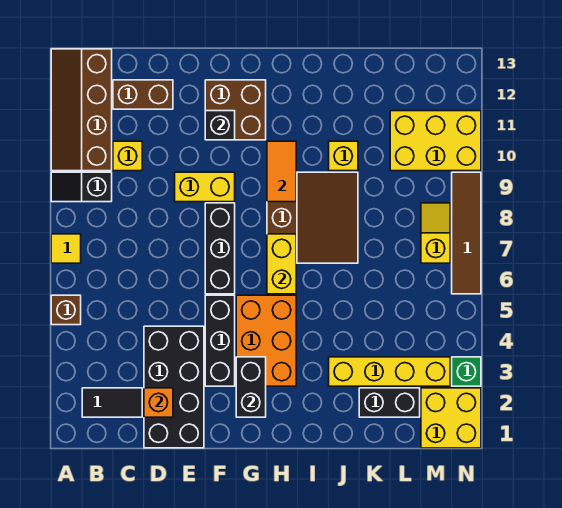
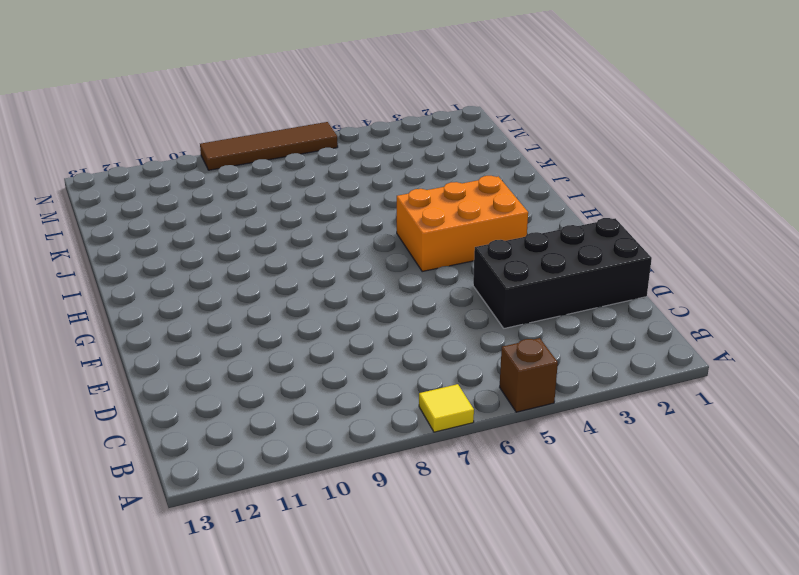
none -> black slope A9:B9 level 1 top B
none -> brown slope A10:B13 level 1 top B
none -> black tile B2:C2 level 1

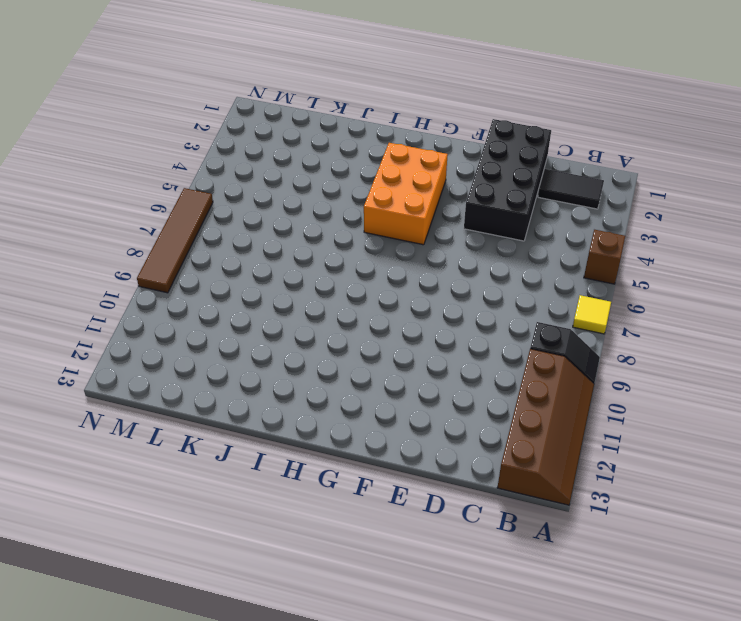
none -> yellow brick C10 level 1
none -> brown brick C12:D12 level 1
none -> yellow brick E9:F9 level 1

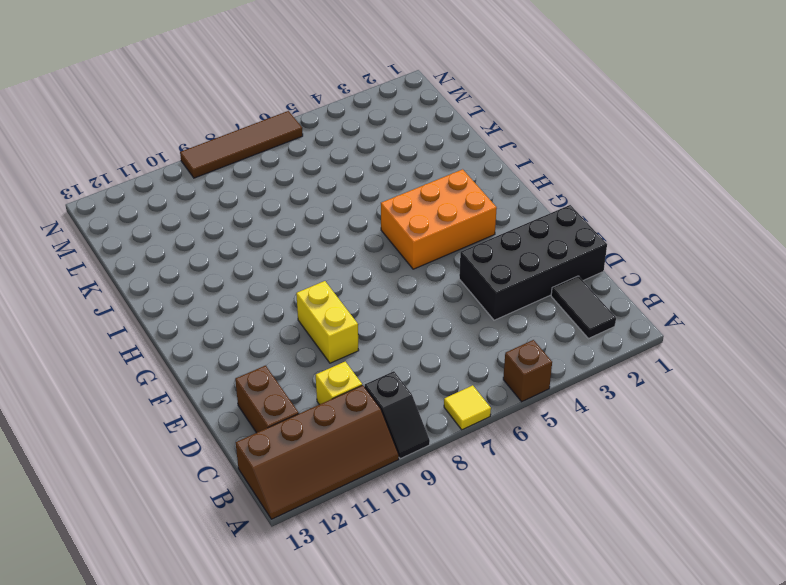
none -> black brick F3:F5 level 1
none -> black brick F6:F8 level 1
none -> brown brick F11:G12 level 1

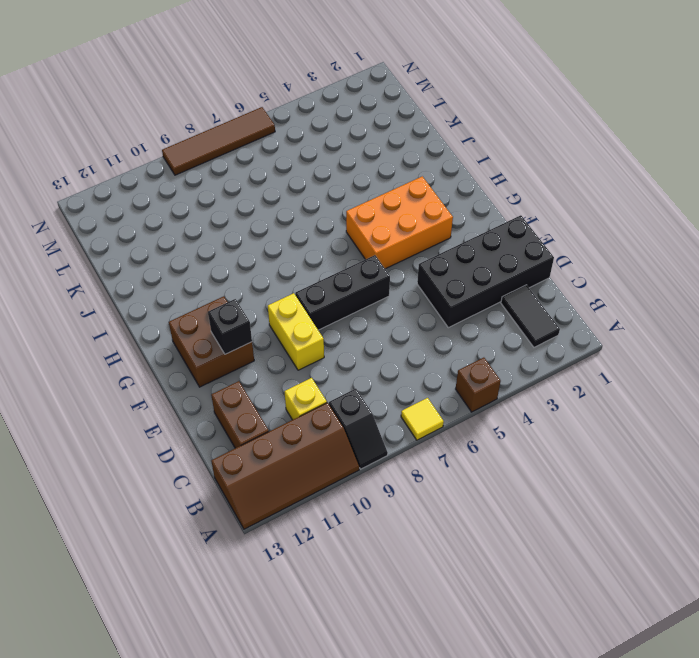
none -> black brick F3:F5 level 1
none -> brown slope H7:J9 level 1 top H
none -> yellow brick J3:M3 level 1

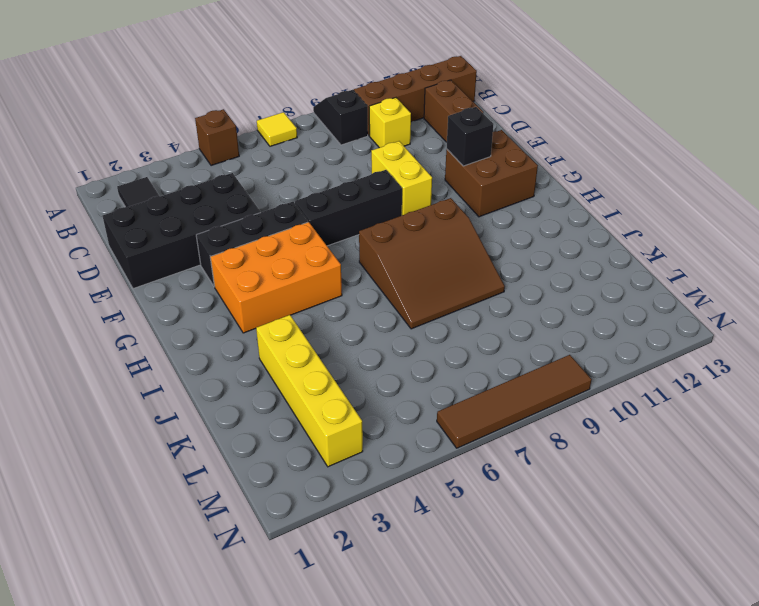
none -> yellow brick J10 level 1
none -> black brick K2:L2 level 1
none -> yellow brick L10:N11 level 1

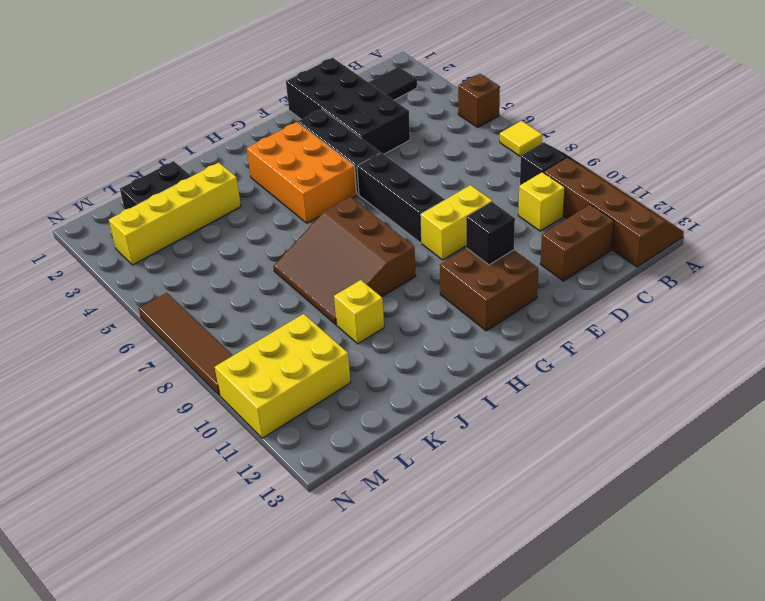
none -> yellow brick M1:N2 level 1
none -> yellow slope M7:M8 level 1 top 7
none -> green brick N3 level 1

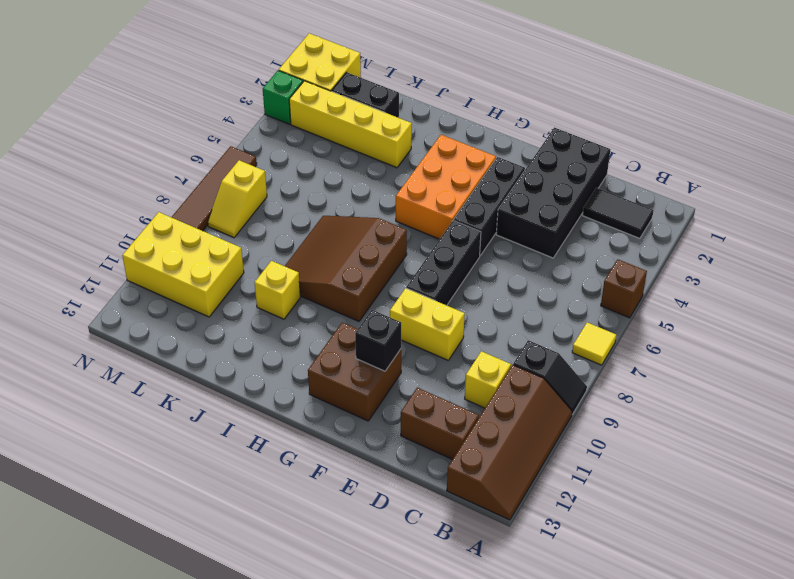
none -> orange brick D2 level 2
none -> black brick G2:G3 level 2
none -> yellow brick H6:H7 level 2

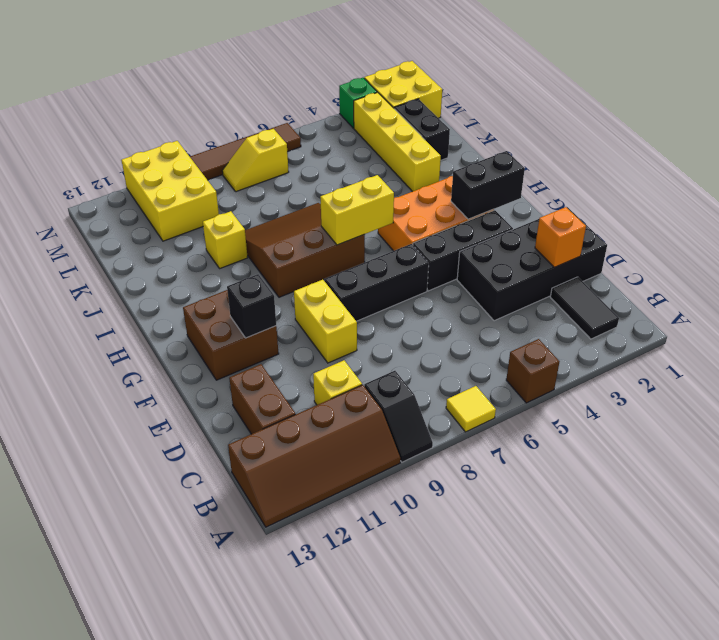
none -> orange tile H9:H10 level 2

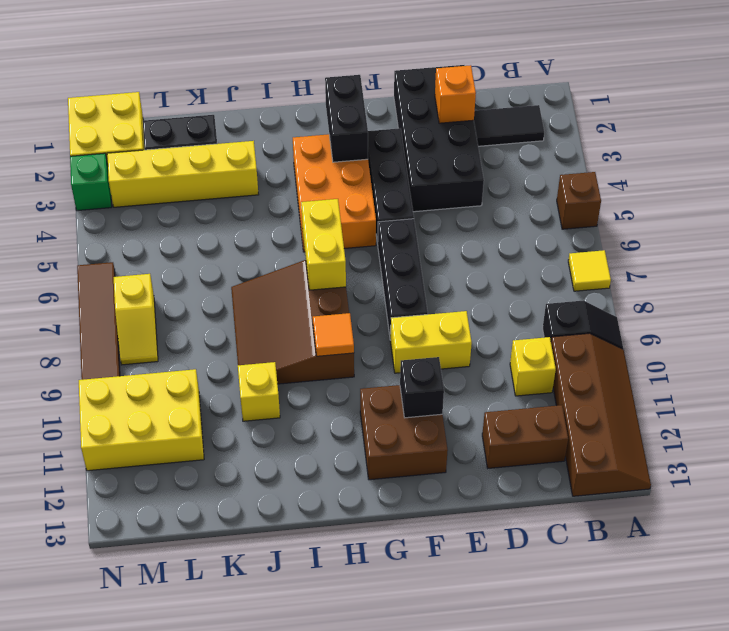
orange tile H9 level 2 -> orange tile H9:H10 level 2

